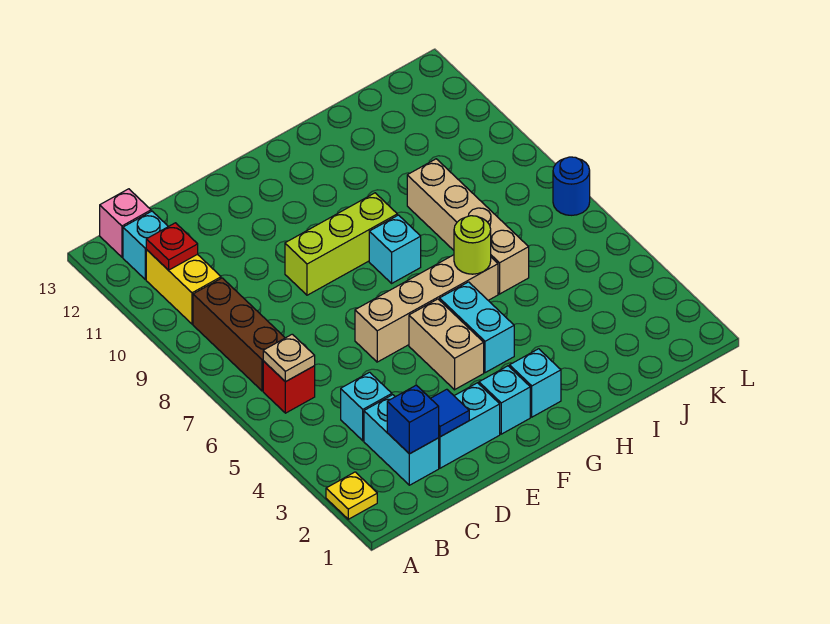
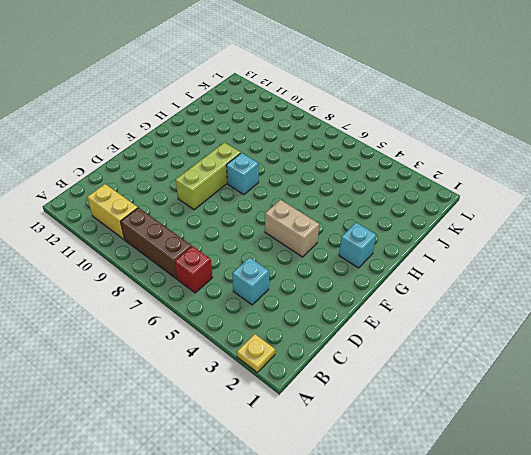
none -> cyan brick B12 level 1
none -> pink brick B13 level 1
none -> cyan brick C2:C3 level 1

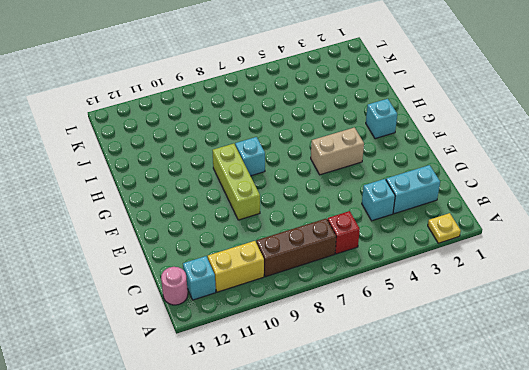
pink round brick B13 level 1 -> pink brick B13 level 1
none -> cyan brick D2:E2 level 1
none -> tan brick E6:H6 level 1
none -> cyan brick F2 level 1

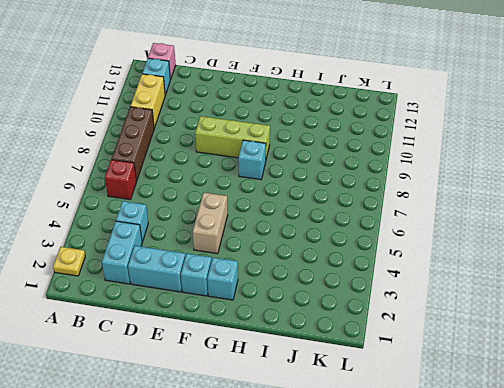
none -> tan brick E6:H6 level 1
none -> cyan brick G4:G5 level 1
none -> tan brick I6:I9 level 1

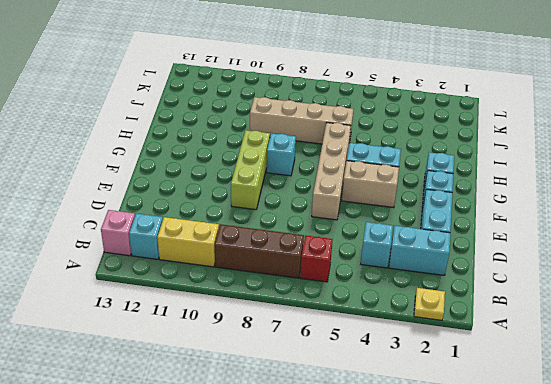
none -> blue round brick L7 level 1
none -> tan plate B6 level 2
none -> red plate B11 level 2

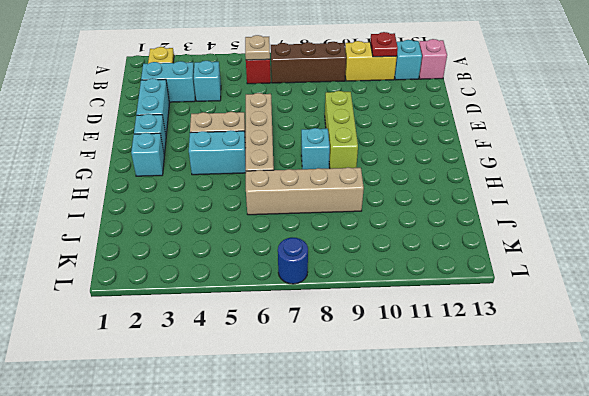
none -> blue brick C2 level 2
none -> blue tile D2 level 2
none -> lime round brick H6 level 2

